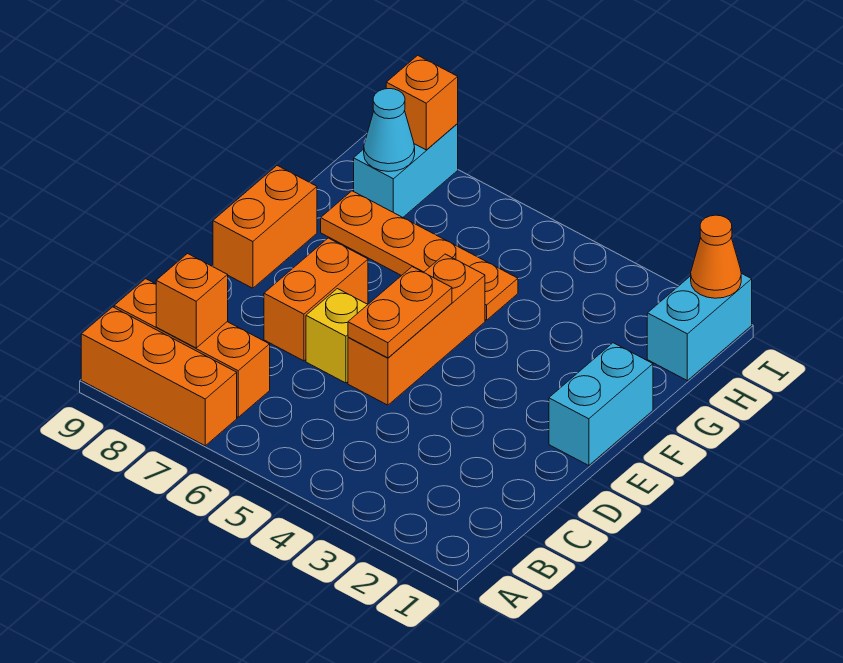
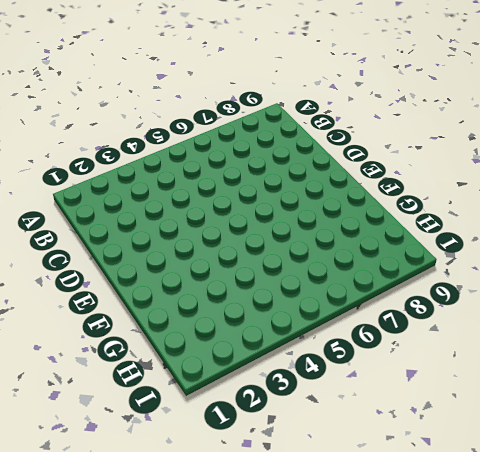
none -> orange brick A7:A9 level 1
none -> orange brick B7:B9 level 1
none -> orange brick D5:F5 level 1

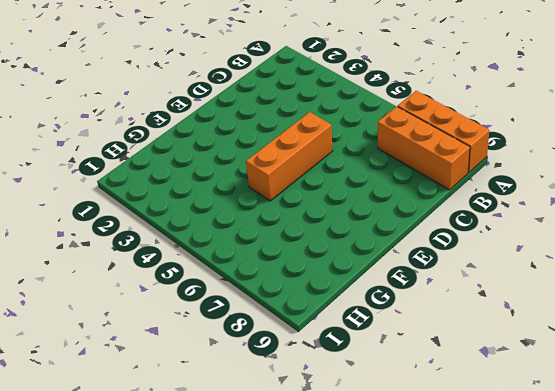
none -> yellow brick D6 level 1
none -> orange brick D7:E7 level 1
none -> cyan brick E1:F1 level 1

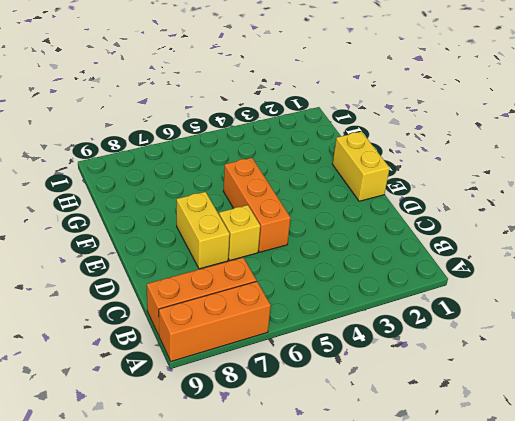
yellow brick D7:E7 level 1 -> orange brick D7:E7 level 1
yellow brick E1:F1 level 1 -> cyan brick E1:F1 level 1
none -> orange brick E9:F9 level 1
none -> orange plate G5:G8 level 1
none -> cyan brick H1:I1 level 1

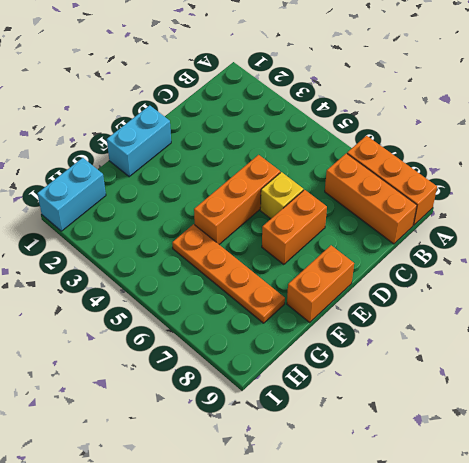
none -> cyan brick H8:I8 level 1
none -> orange brick B8 level 2
none -> orange plate D5:E5 level 2

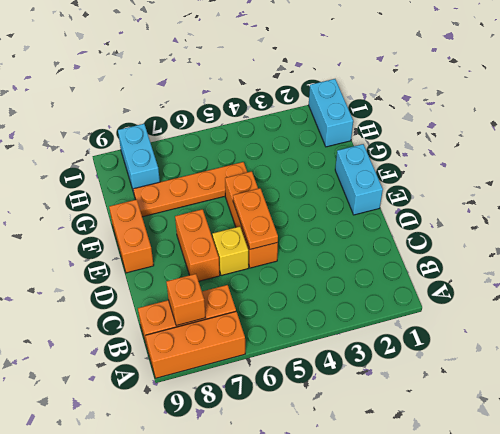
none -> cyan cone H8 level 2
none -> orange cone I1 level 2
none -> orange brick I8 level 2

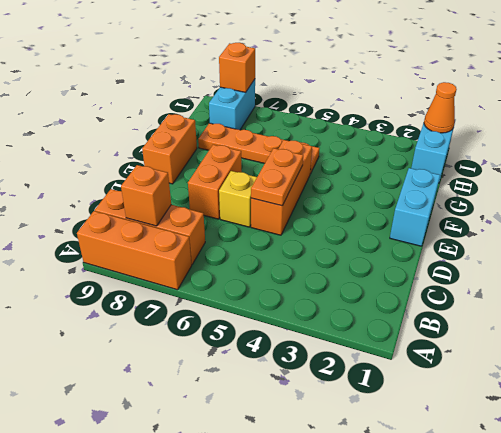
none -> cyan cone H8 level 2

